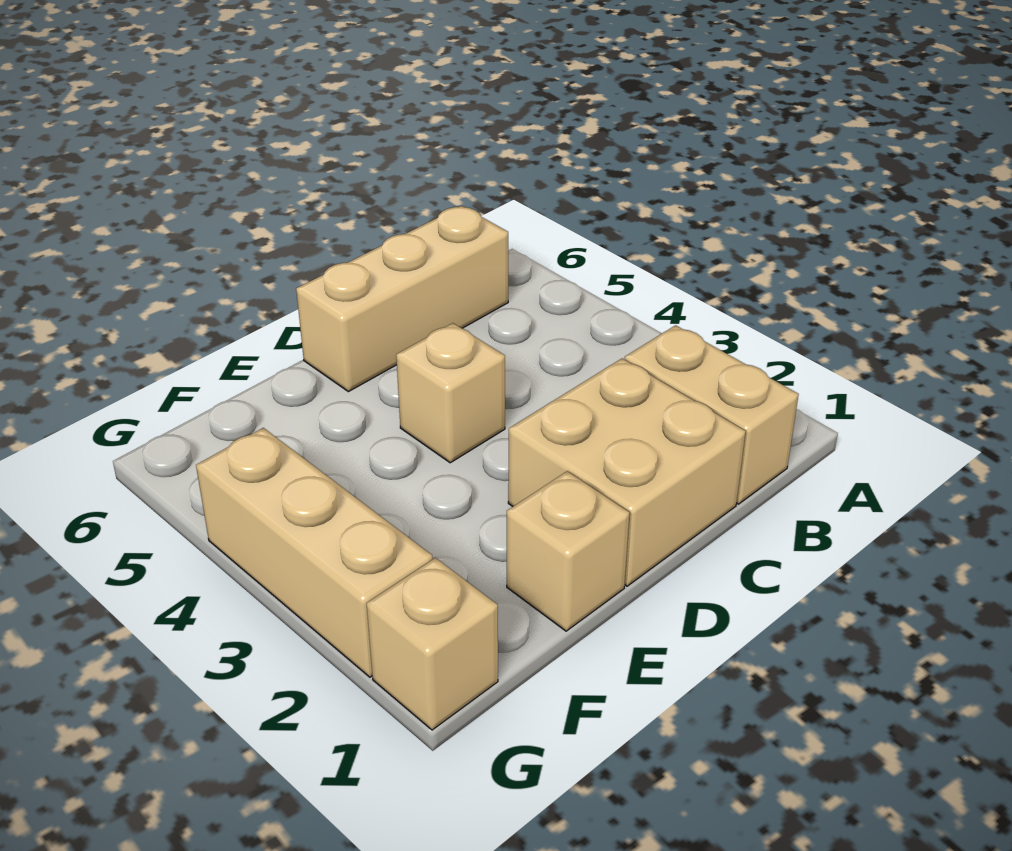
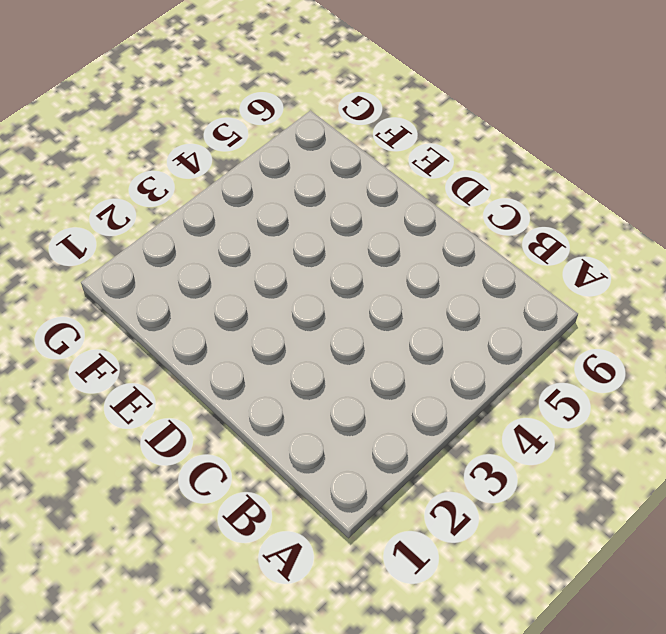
none -> tan brick B1:B2 level 1
none -> tan brick B6:D6 level 1

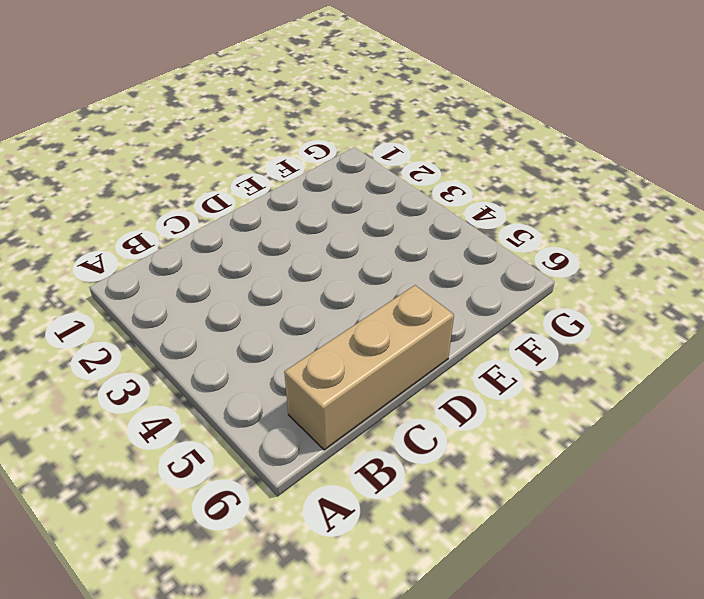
none -> tan brick B1:B2 level 1
none -> tan brick C1:D2 level 1

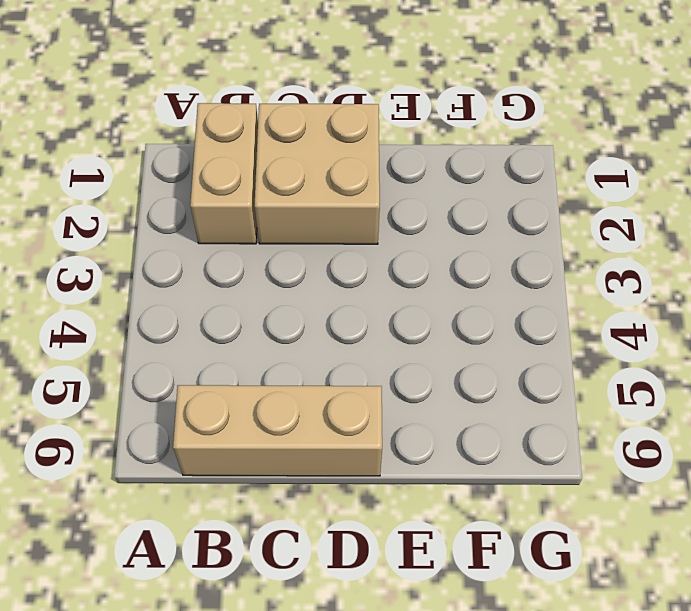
none -> tan brick D4 level 1
none -> tan brick E1 level 1

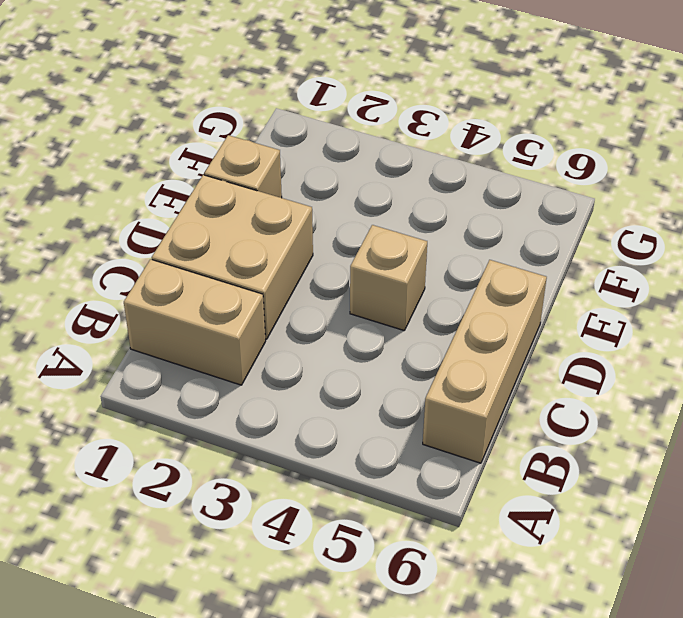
none -> tan brick G1 level 1
none -> tan brick G2:G4 level 1

